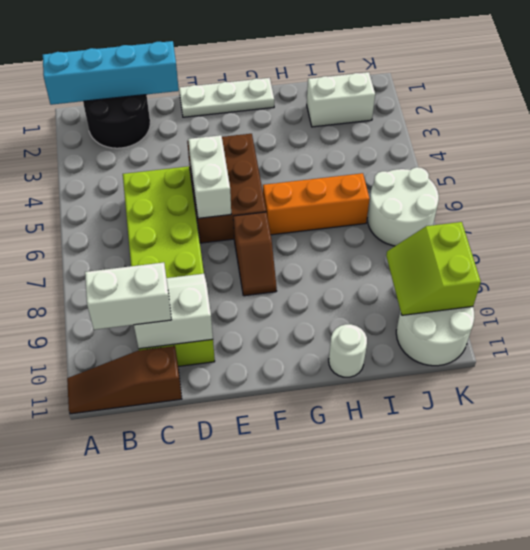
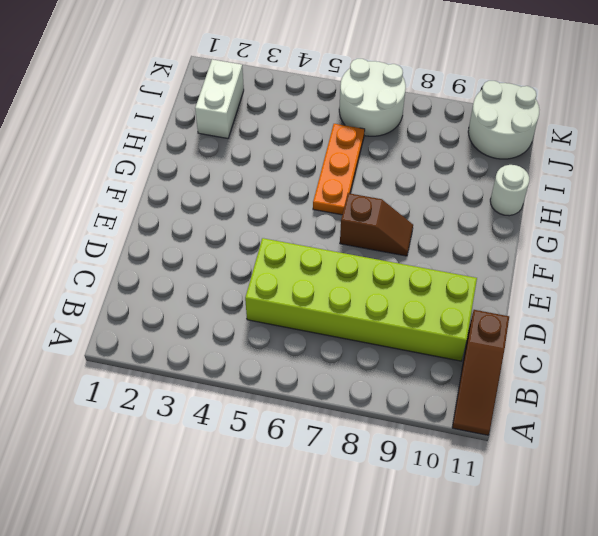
orange plate G6:I6 level 1 -> orange brick G6:I6 level 1
none -> black round brick B1:C2 level 1
none -> white plate E1:G1 level 1
none -> brown brick E4:F6 level 1

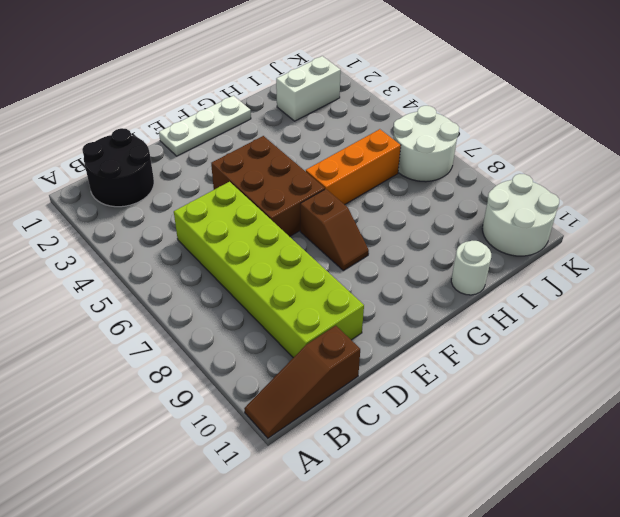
none -> cyan brick A1:D1 level 2
none -> white slope C9:D10 level 2 top 10
none -> white brick E5:E6 level 2

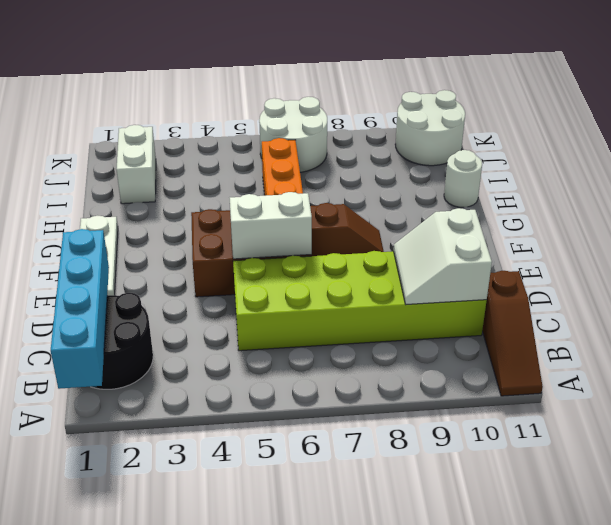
none -> lime slope J9:K10 level 2 top K
none -> white brick B10:C10 level 3

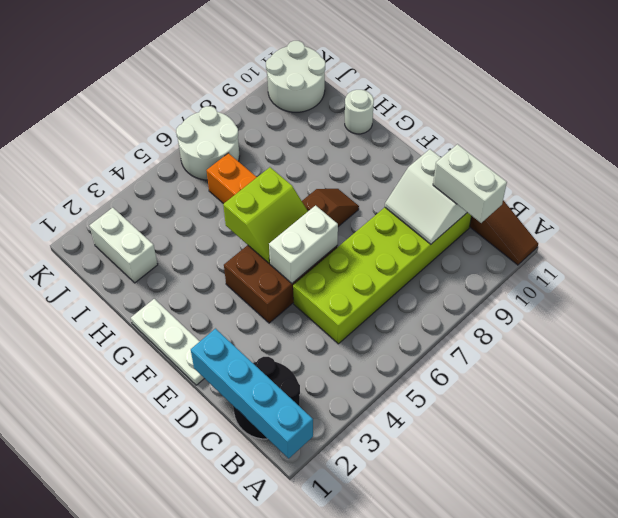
lime slope F5:G6 level 2 top G -> lime slope J9:K10 level 2 top K

